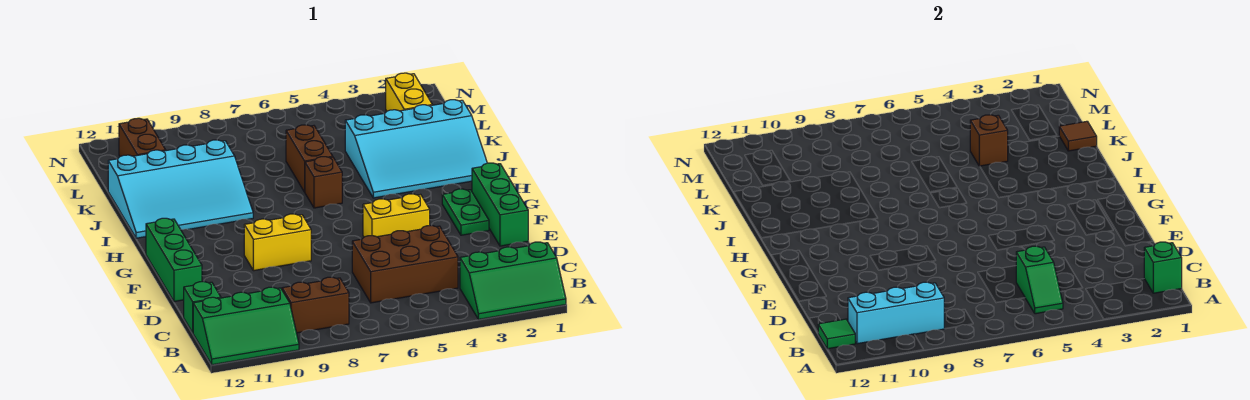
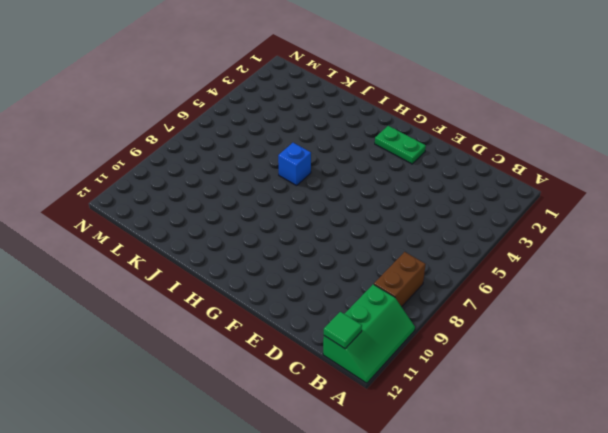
blue brick I6 level 1 -> brown brick I6 level 1
none -> green slope A1:B3 level 1 top B
none -> brown brick C4:D6 level 1
none -> green brick C12 level 1

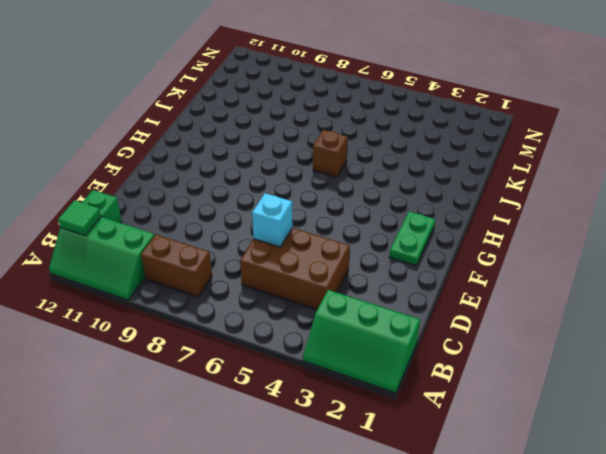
cyan brick D6 level 2 -> none
none -> green brick E1:G1 level 1
none -> green brick E12:G12 level 1
none -> yellow brick F4:F5 level 1

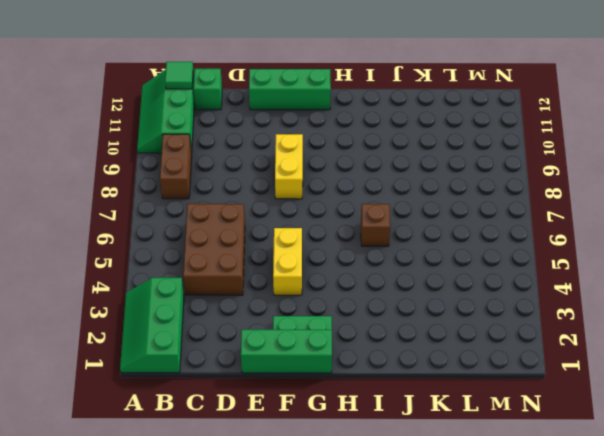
none -> cyan slope I1:K4 level 1 top K
none -> cyan slope I9:K12 level 1 top K
none -> brown brick J6:K6 level 1

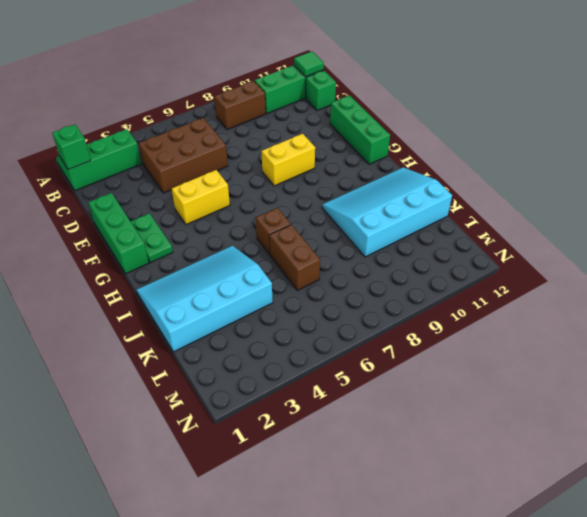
none -> yellow brick L2:M2 level 1
none -> brown brick L11:M11 level 1
none -> green slope B5:C5 level 2 top C

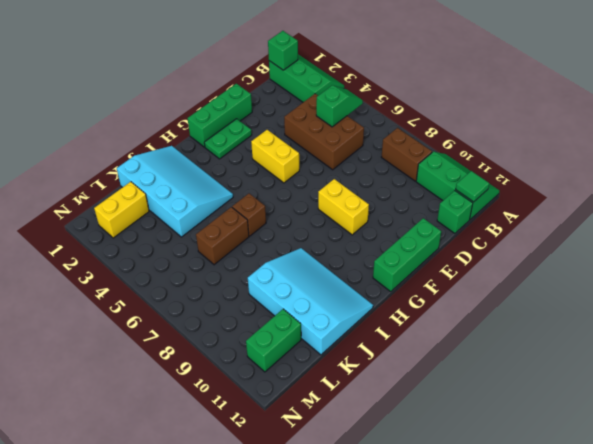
green brick L11:M11 level 1 -> brown brick L11:M11 level 1
none -> cyan brick B9:B11 level 2
none -> brown tile K1 level 2
none -> brown brick K4 level 2

